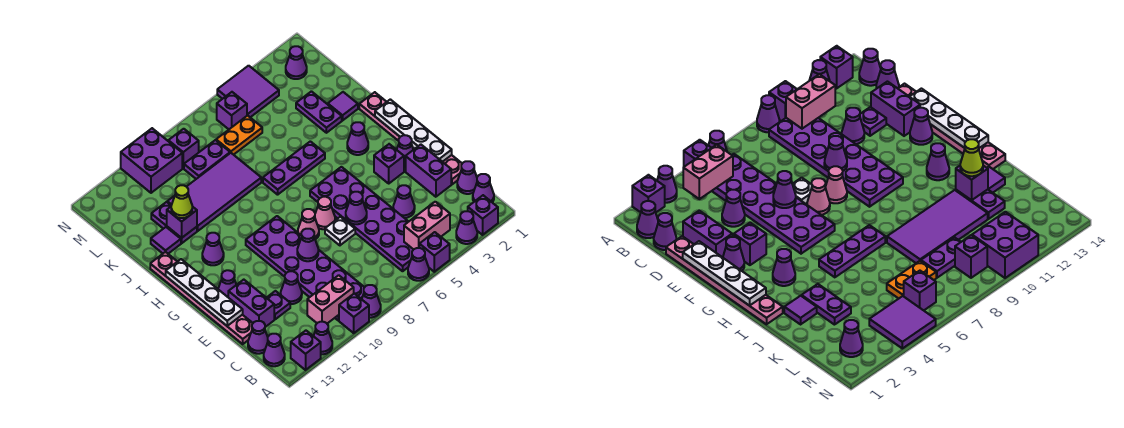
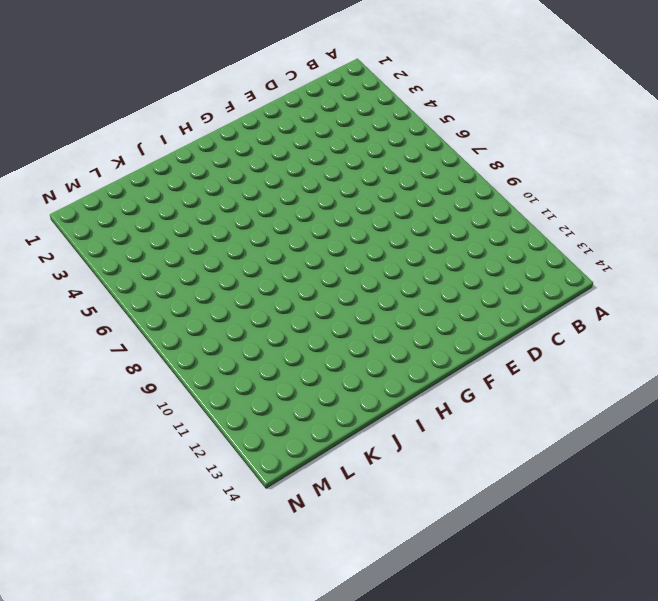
none -> purple brick A2 level 1
none -> purple cone A3 level 1
none -> purple brick A5 level 1
none -> purple cone A6 level 1

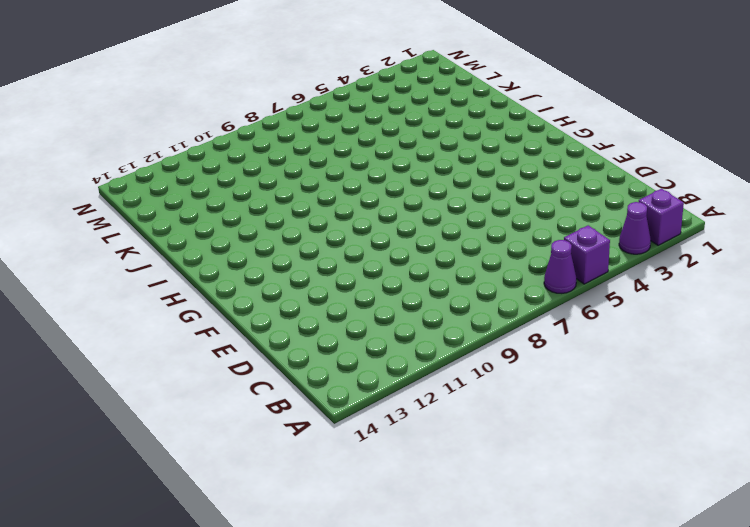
none -> purple cone A9 level 1
none -> purple brick A10 level 1
none -> purple cone A12 level 1
none -> purple brick A13 level 1

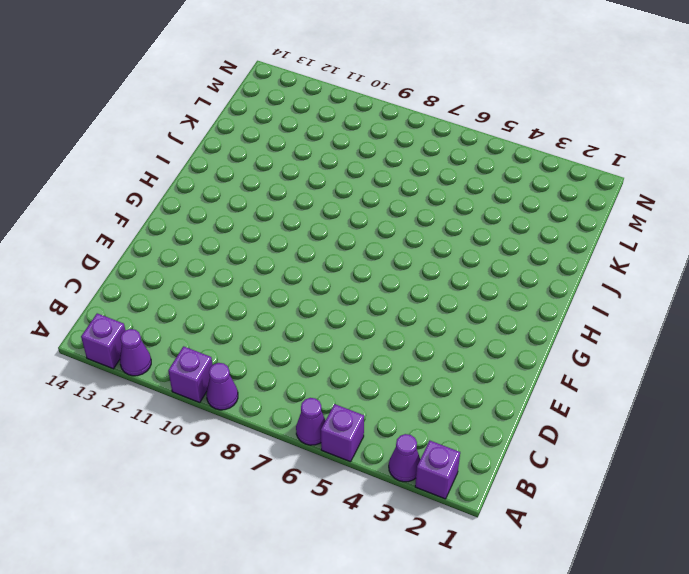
none -> purple cone B1 level 1
none -> purple plate B5:G6 level 1
none -> purple plate B9:G10 level 1
none -> purple cone B14 level 1

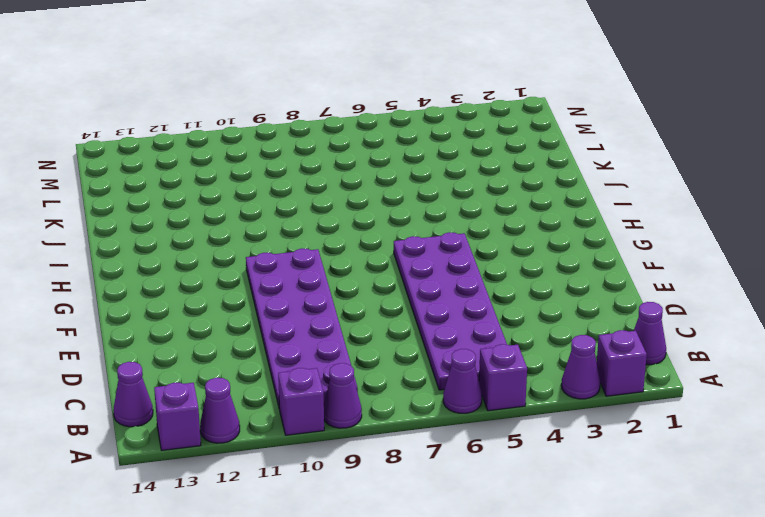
none -> purple cone C1 level 1
none -> purple cone C14 level 1
none -> pink plate D1:I1 level 1
none -> purple brick D2:E2 level 1

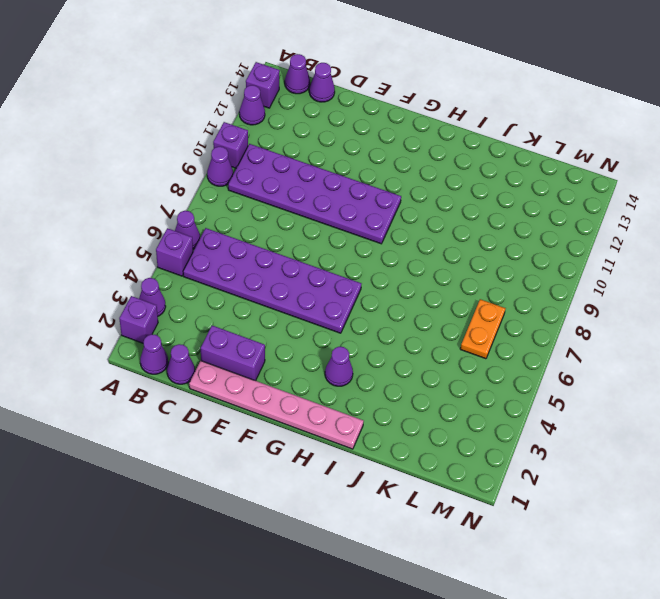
none -> purple cone D4 level 1
none -> purple cone D11 level 1
none -> purple plate D12 level 1
none -> purple brick D13:E13 level 1

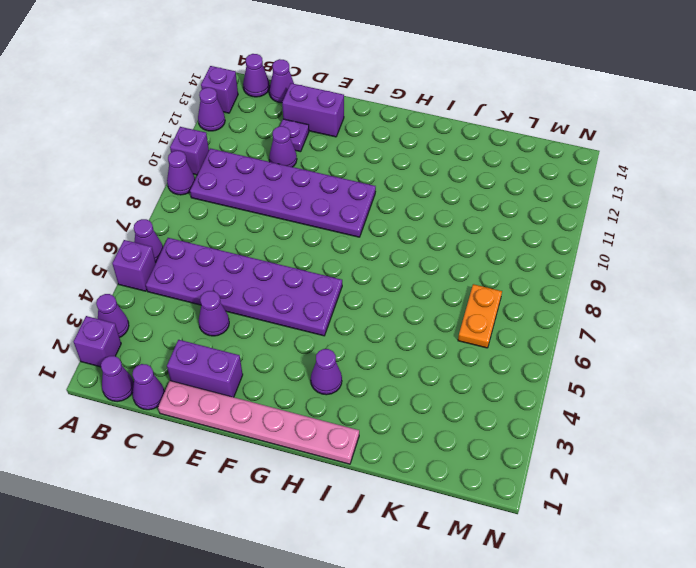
none -> pink plate D14:I14 level 1
none -> white plate E7 level 1
none -> purple cone F2 level 1
none -> purple brick F3 level 1

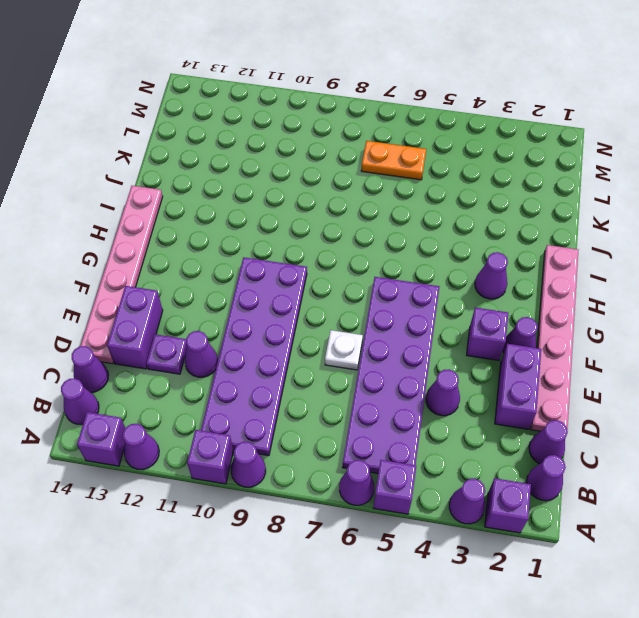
none -> pink cone F7 level 1
none -> pink cone F8 level 1
none -> purple cone F13 level 1
none -> purple cone H12 level 1

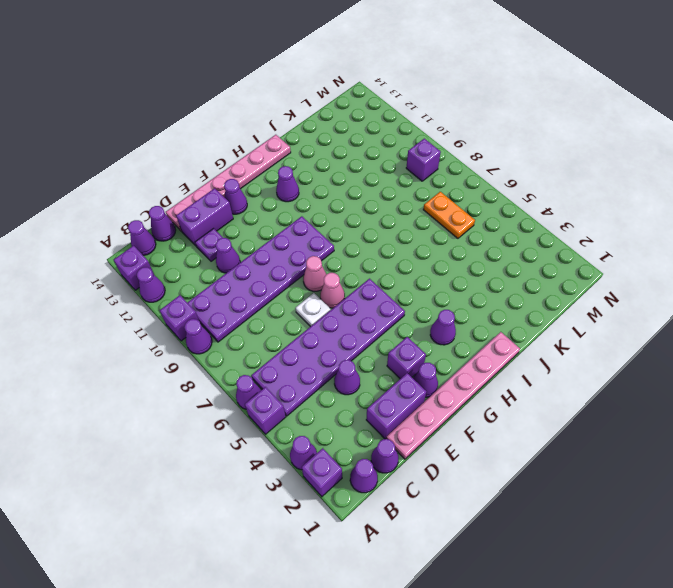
none -> purple plate I5:I7 level 1
none -> purple tile J2 level 1
none -> purple plate J3:K3 level 1
none -> purple tile J8:K11 level 1

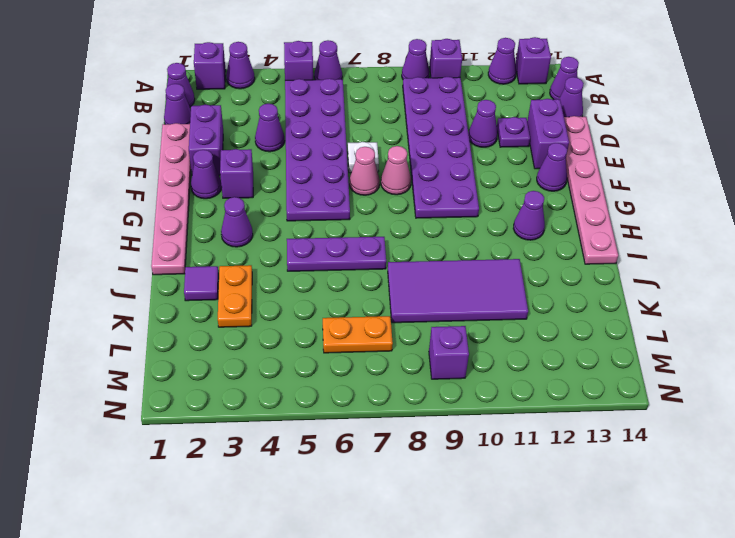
orange plate J3:K3 level 1 -> purple plate J3:K3 level 1
none -> purple plate J12:K12 level 1
none -> purple tile J13 level 1
none -> purple plate L8:L9 level 1
none -> purple cone M2 level 1

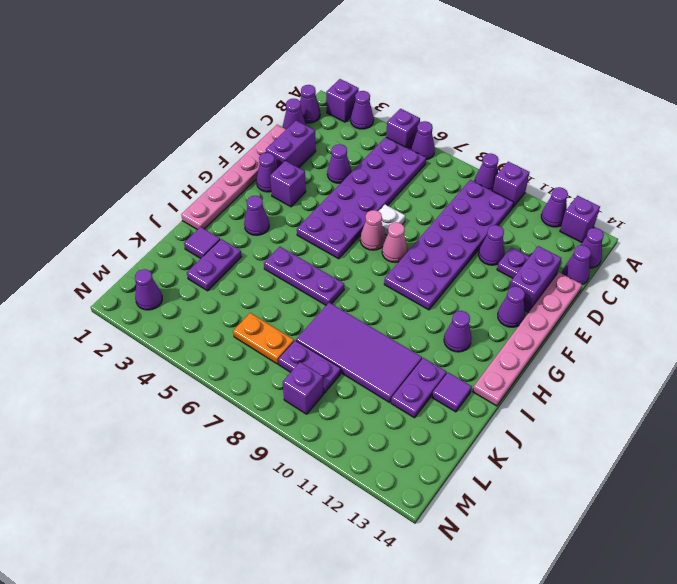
none -> purple tile M4:N5 level 1
none -> purple brick M6 level 1
none -> purple brick M10:N11 level 1
none -> pink brick B4:B5 level 2

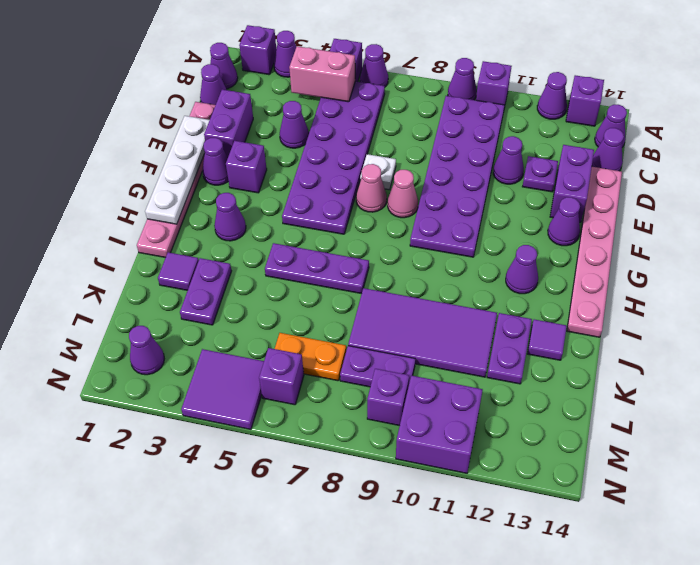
none -> pink brick B10:B11 level 2
none -> purple cone E6 level 2
none -> purple cone E9 level 2
none -> white plate E14:H14 level 2

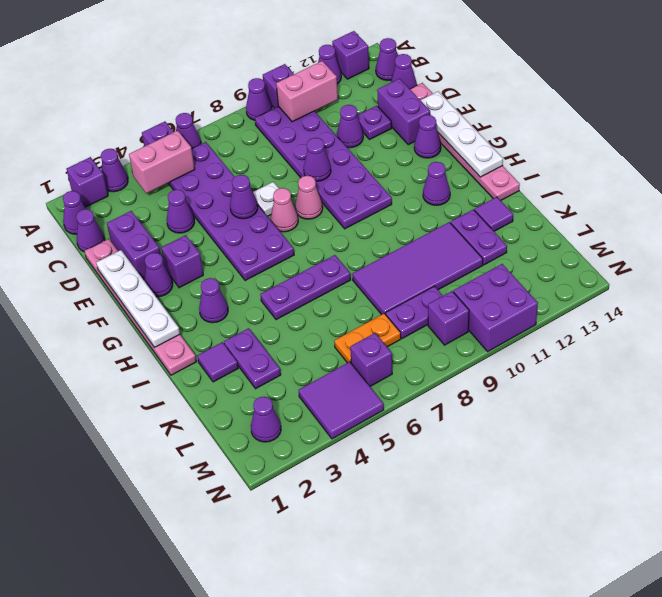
none -> purple brick J12 level 2
none -> lime cone J12 level 3

